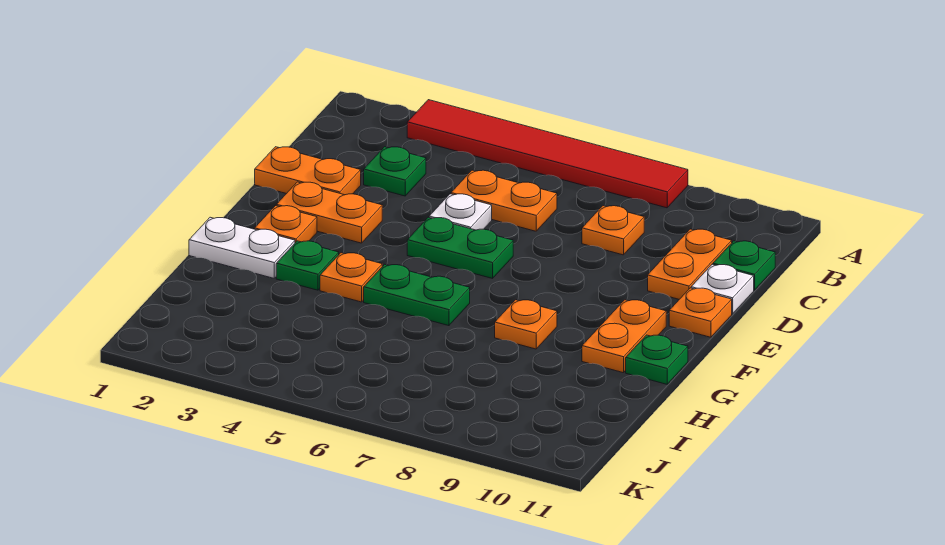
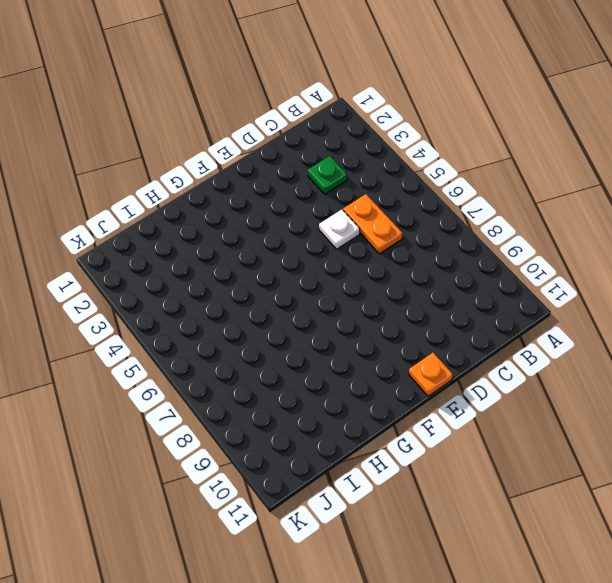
none -> red tile A3:A8 level 1
none -> orange plate C8 level 1
none -> orange plate C10:D10 level 1

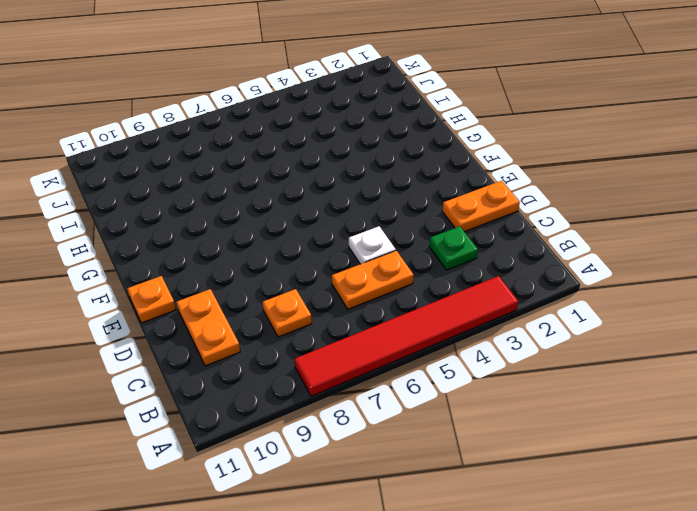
none -> green plate C11 level 1
none -> white plate D11 level 1
none -> orange plate E2:E3 level 1

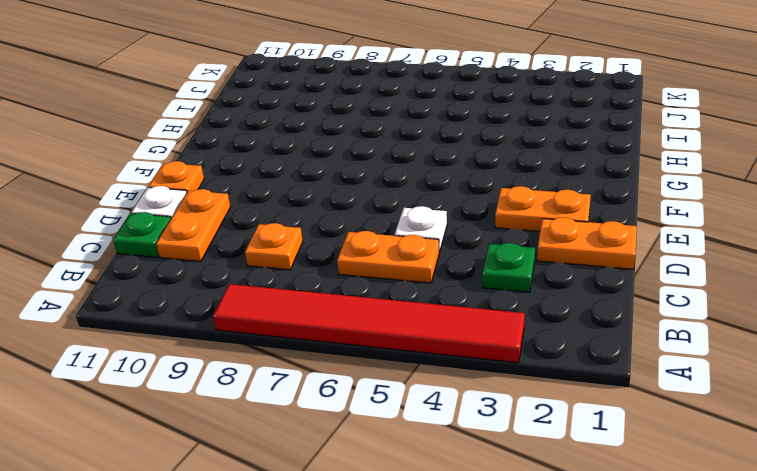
none -> green plate E5:E6 level 1
none -> orange plate F2 level 1
none -> orange plate F10:G10 level 1

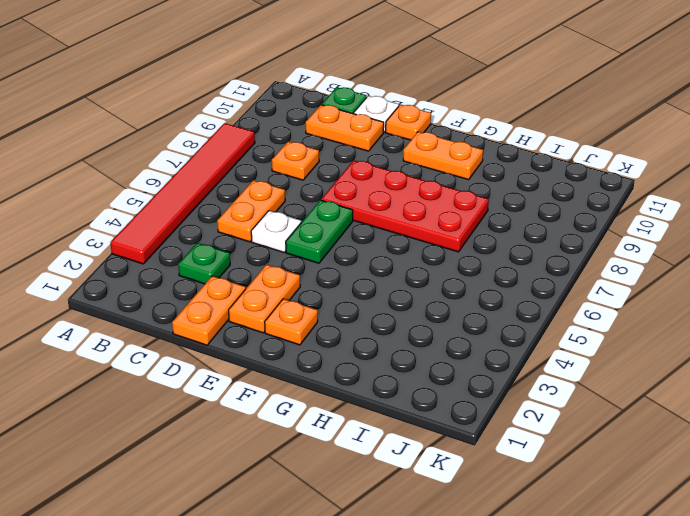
red plate E7:H8 level 1 -> orange plate G8 level 1
none -> white plate G1:G2 level 1
none -> green plate G3 level 1
none -> orange plate G4 level 1

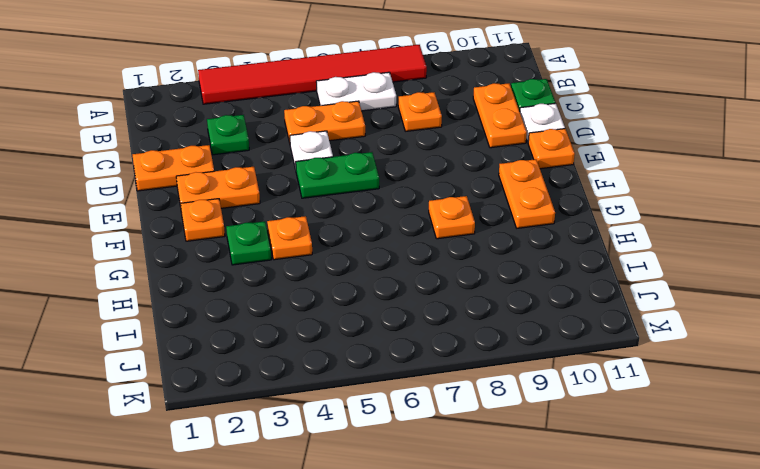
white plate B6:B7 level 1 -> white plate G1:G2 level 1
none -> green plate G5:G6 level 1
none -> green plate G11 level 1

